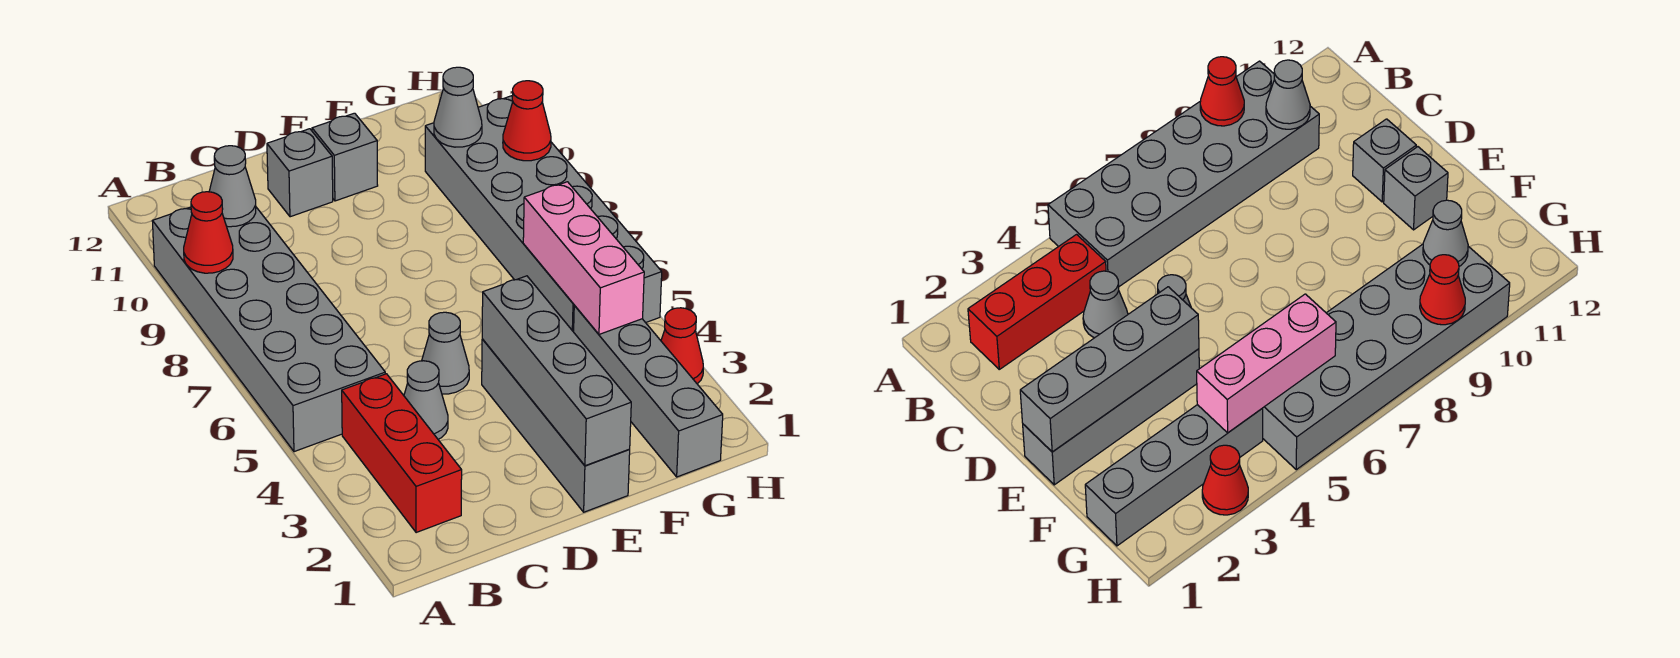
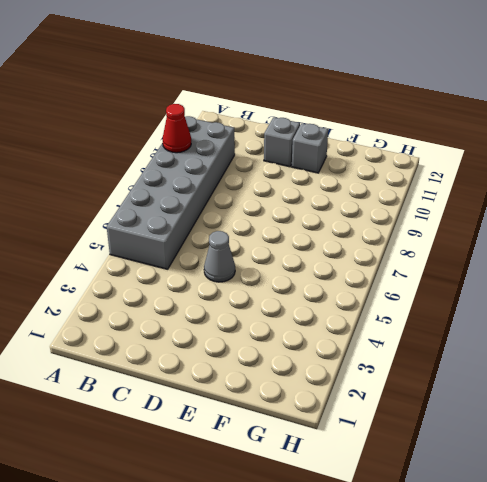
none -> red brick B2:B4 level 1
none -> grey cone C4 level 1
none -> grey brick E1:E4 level 1

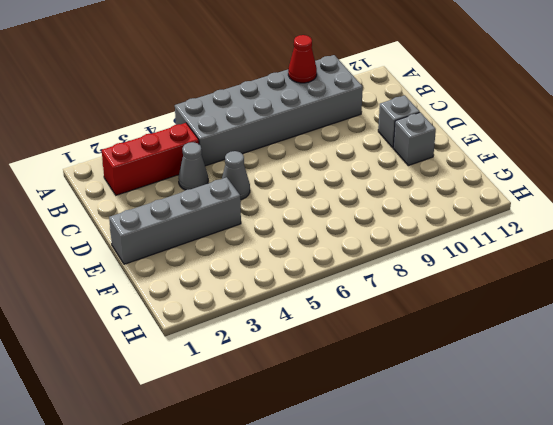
none -> grey brick G1:G4 level 1
none -> grey brick G5:H10 level 1
none -> red cone H3 level 1

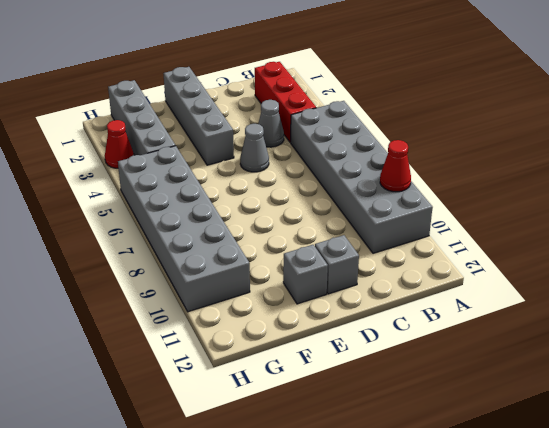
none -> grey cone B10 level 2
none -> grey brick E1:E4 level 2
none -> pink brick G4:G6 level 2

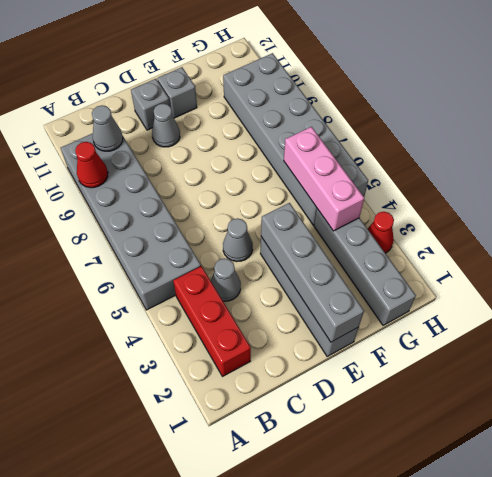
grey cone D10 level 1 -> grey cone G10 level 2
none -> red cone H9 level 2

